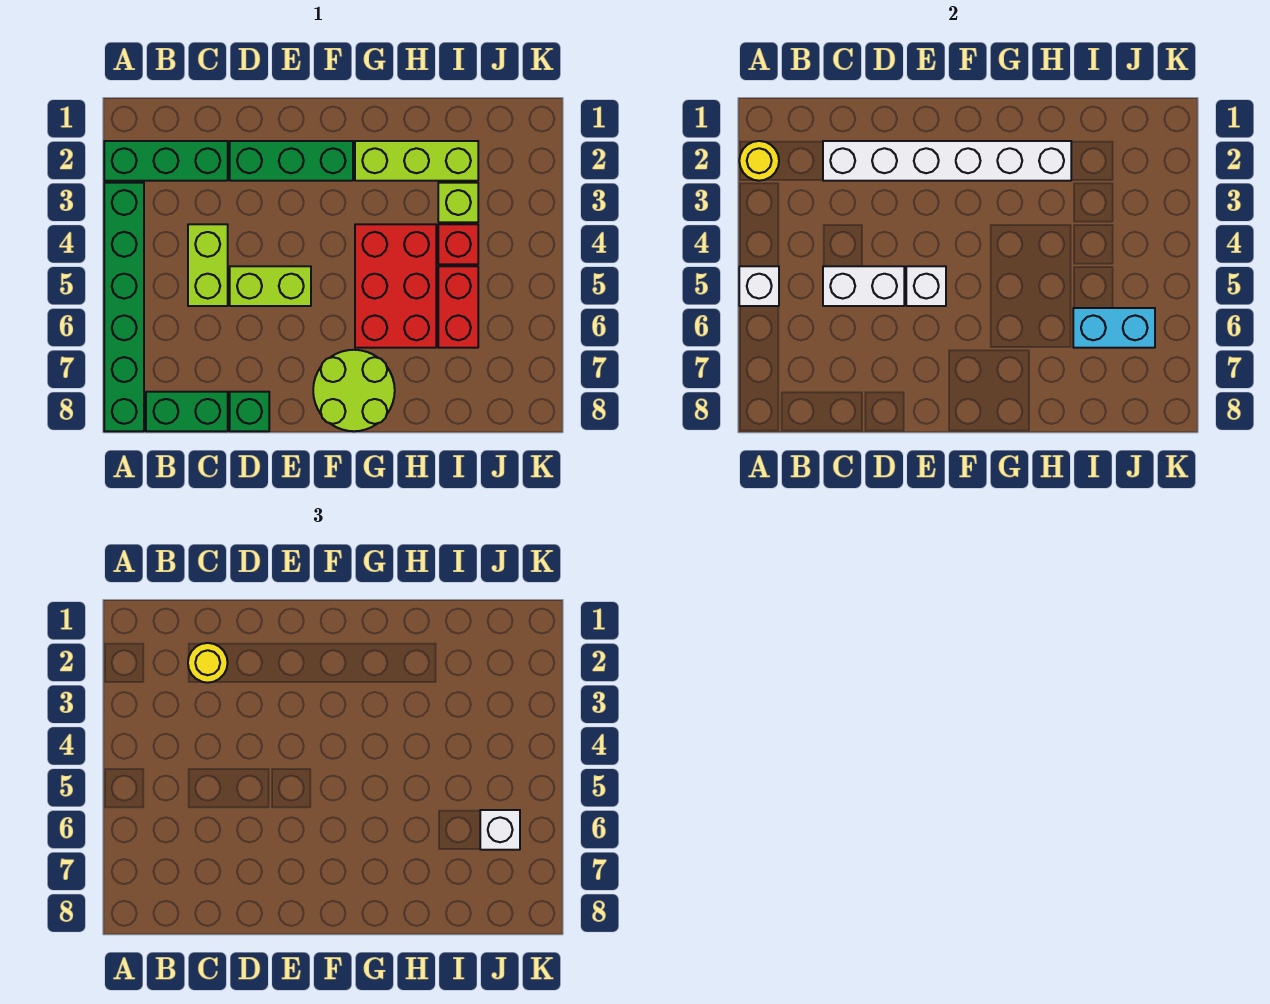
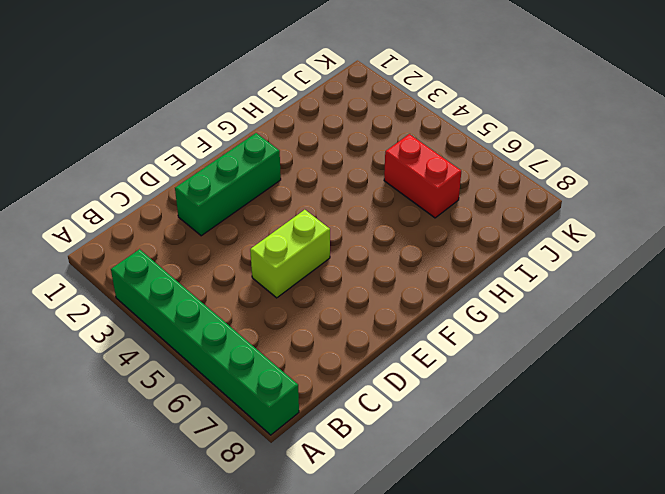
none -> green brick A2:C2 level 1
none -> green brick B8:C8 level 1
none -> lime brick C4:C5 level 1

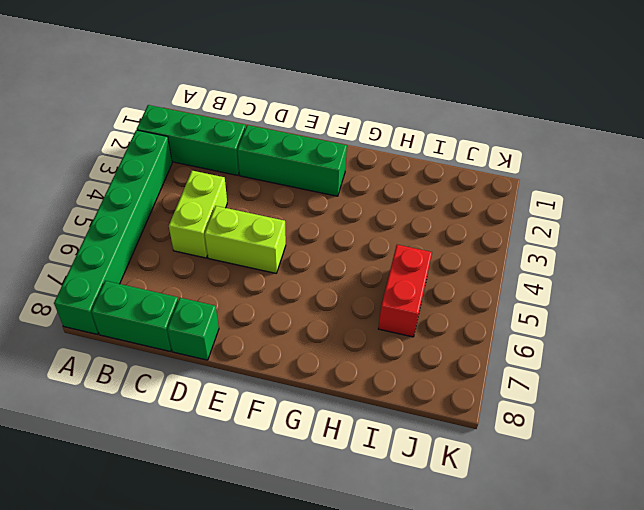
none -> lime round brick F7:G8 level 1
none -> lime brick G2:I2 level 1
none -> red brick G4:H6 level 1

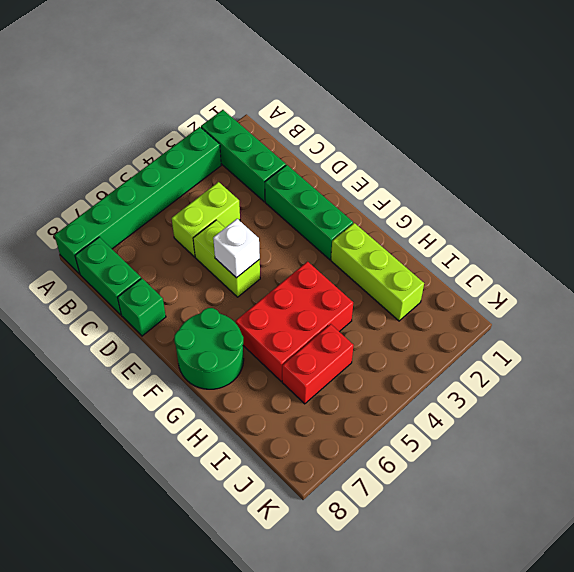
green round brick F7:G8 level 1 -> lime round brick F7:G8 level 1
none -> lime brick I3 level 1
none -> red brick I4 level 1
none -> yellow round brick A2 level 2

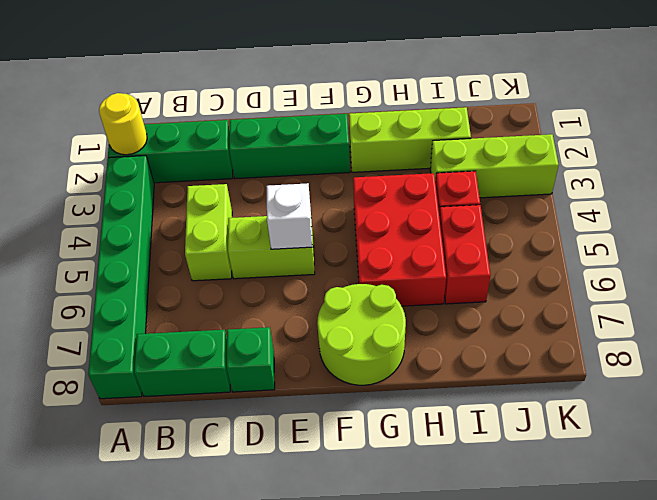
lime brick I3:K3 level 1 -> lime brick I3 level 1
none -> white brick A5 level 2
none -> white brick C2:H2 level 2
none -> white brick C5:D5 level 2

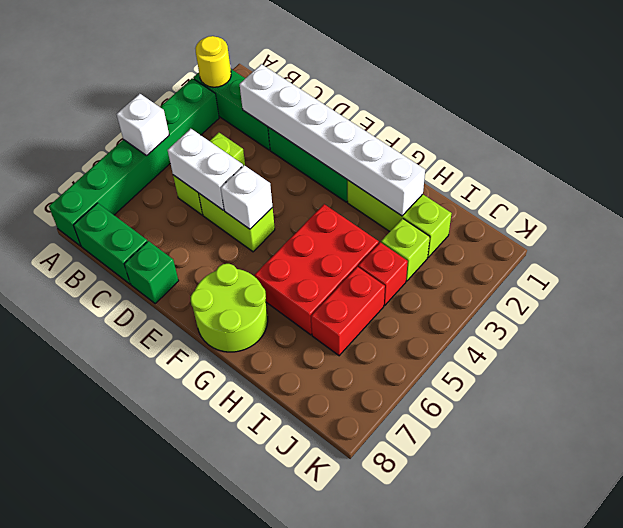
none -> cyan brick I6:J6 level 2
none -> yellow round brick C2 level 3
none -> white brick J6 level 3

